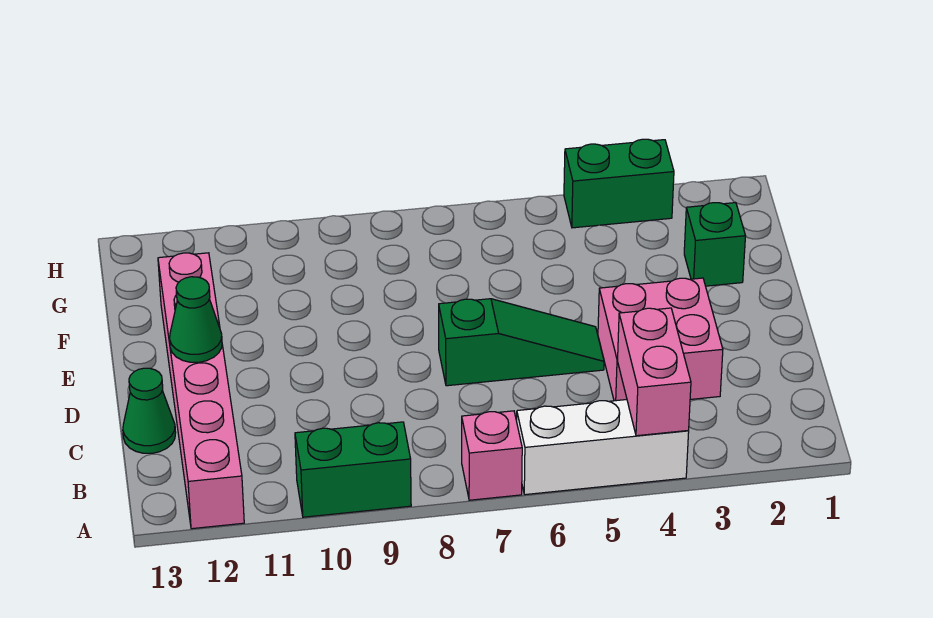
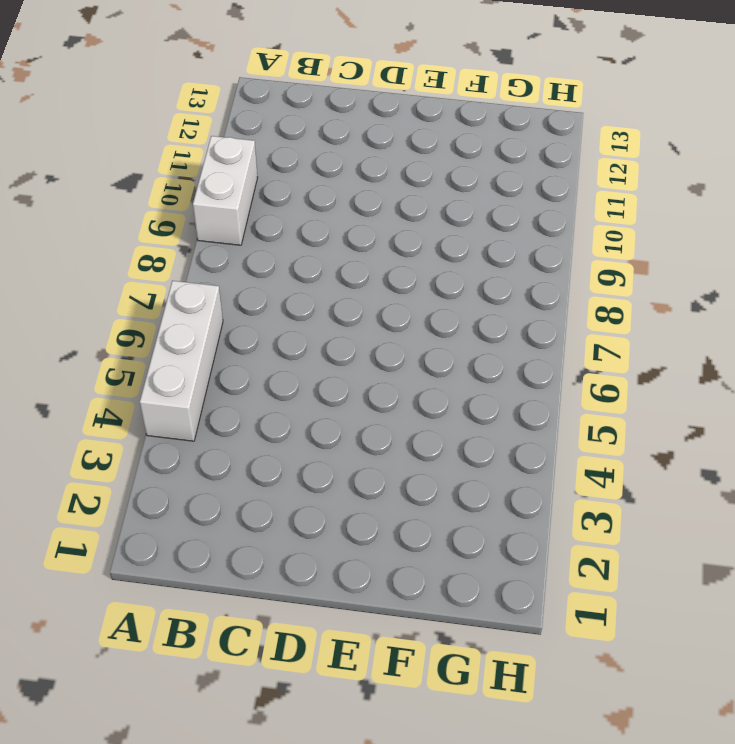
white brick A9:A10 level 1 -> green brick A9:A10 level 1
none -> pink brick A7 level 1
none -> pink brick A12:F12 level 1

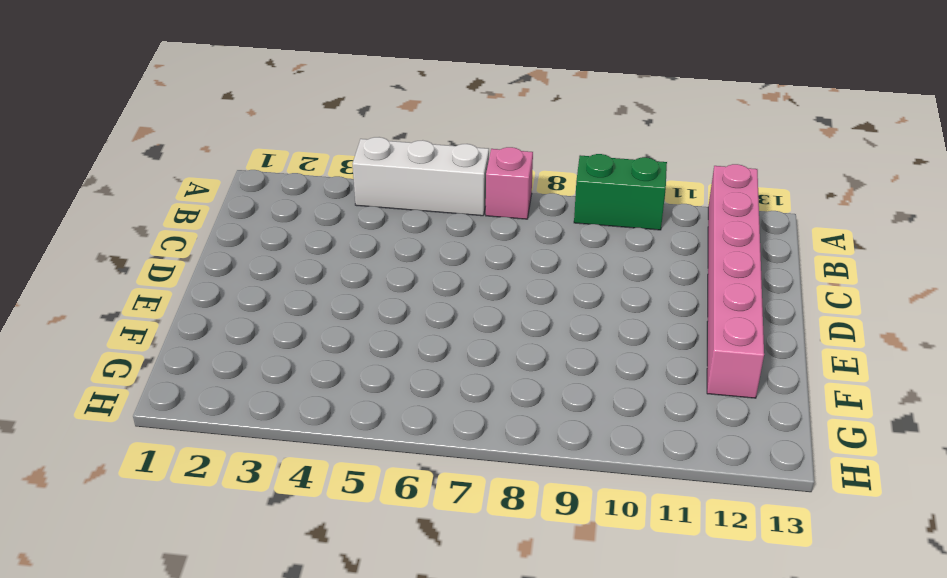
none -> pink brick C3:D4 level 1
none -> green cone C13 level 1

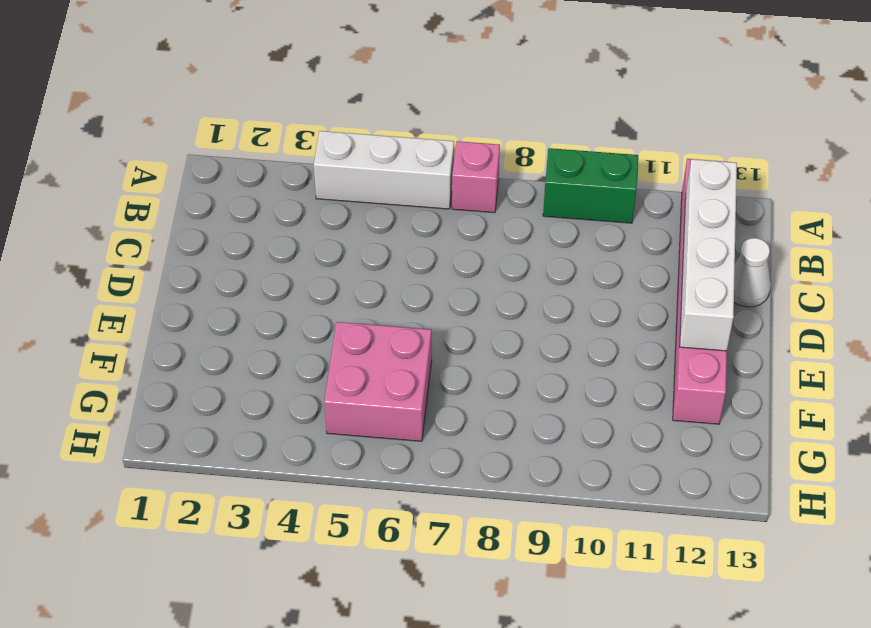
white brick B12:E12 level 2 -> green cone D12 level 2
white cone C13 level 1 -> green cone C13 level 1
pink brick F5:G6 level 1 -> pink brick C3:D4 level 1
none -> green slope D5:D7 level 1 top 7
none -> green brick F2 level 1

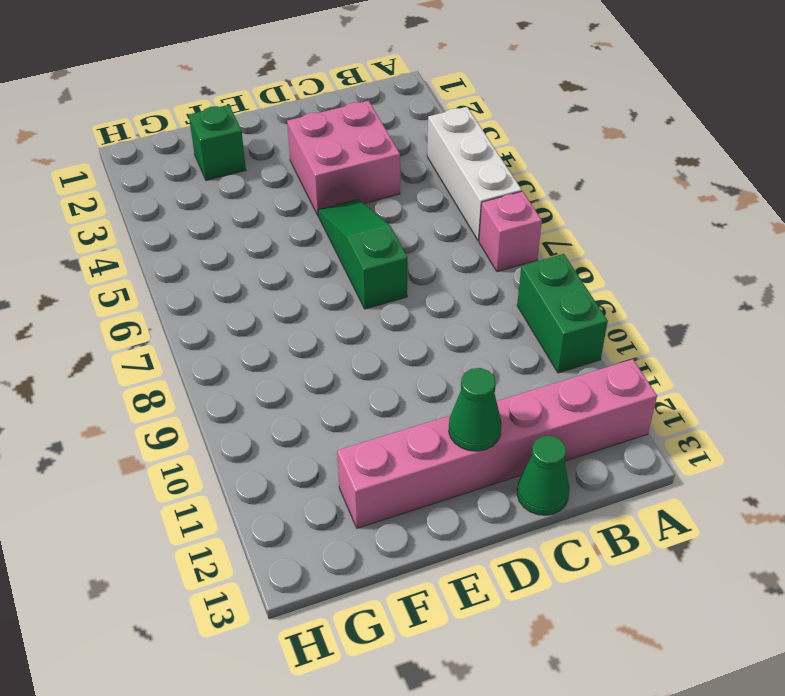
none -> green brick H3:H4 level 1
none -> pink brick A4:B4 level 2

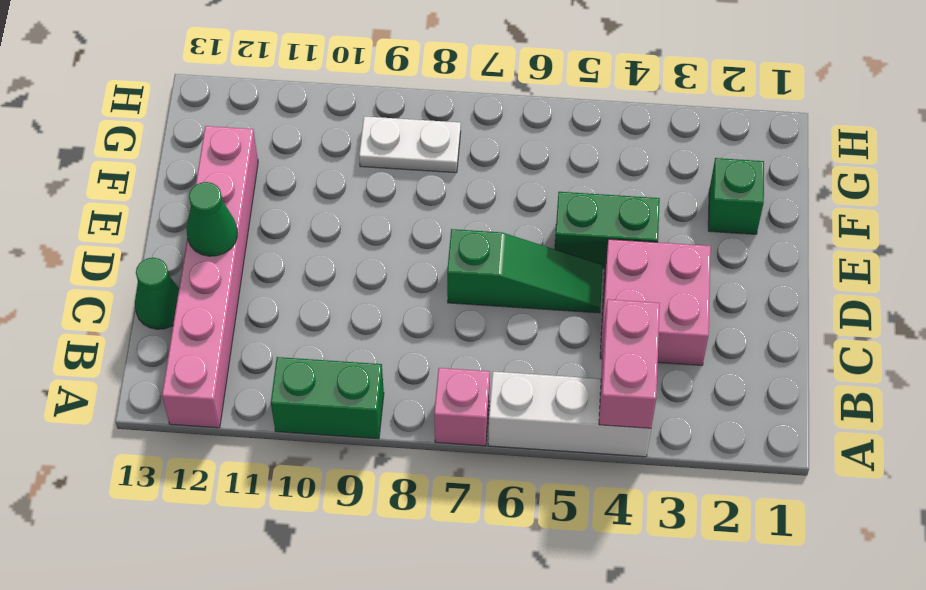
green brick E4:E5 level 1 -> green brick H3:H4 level 1
white plate G8:G9 level 1 -> none

